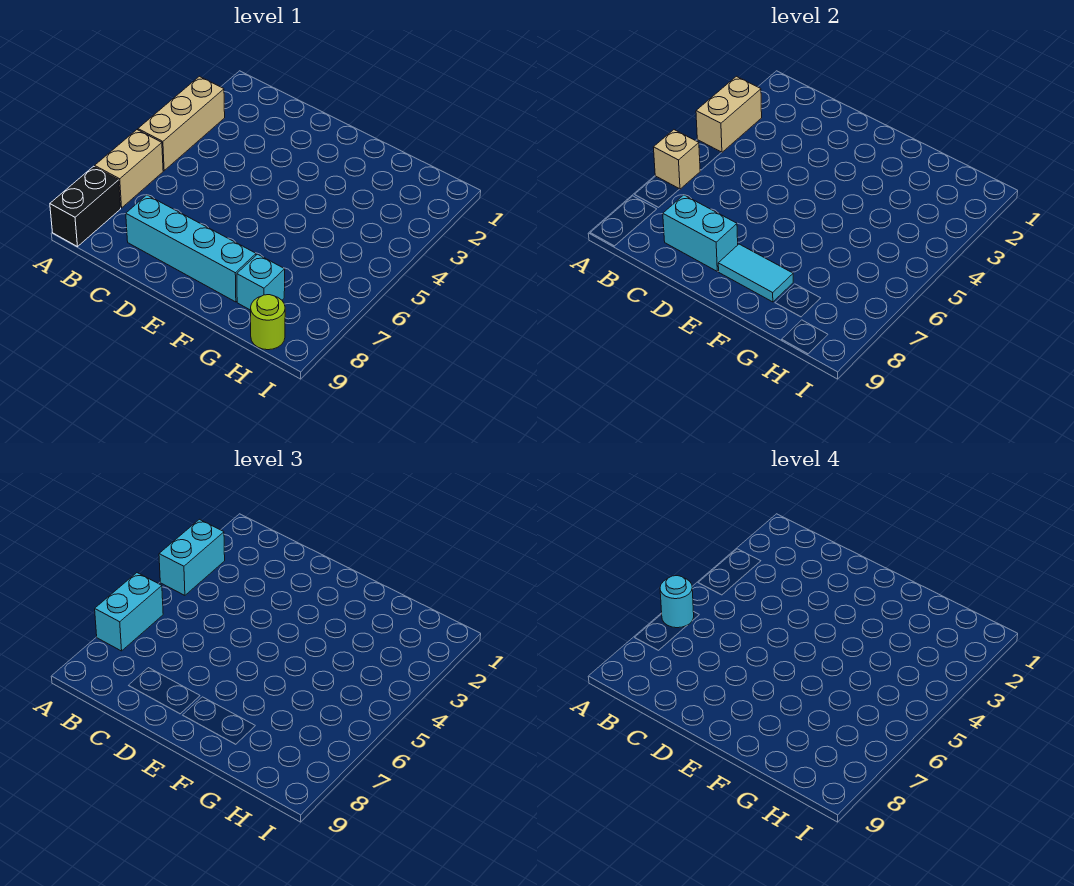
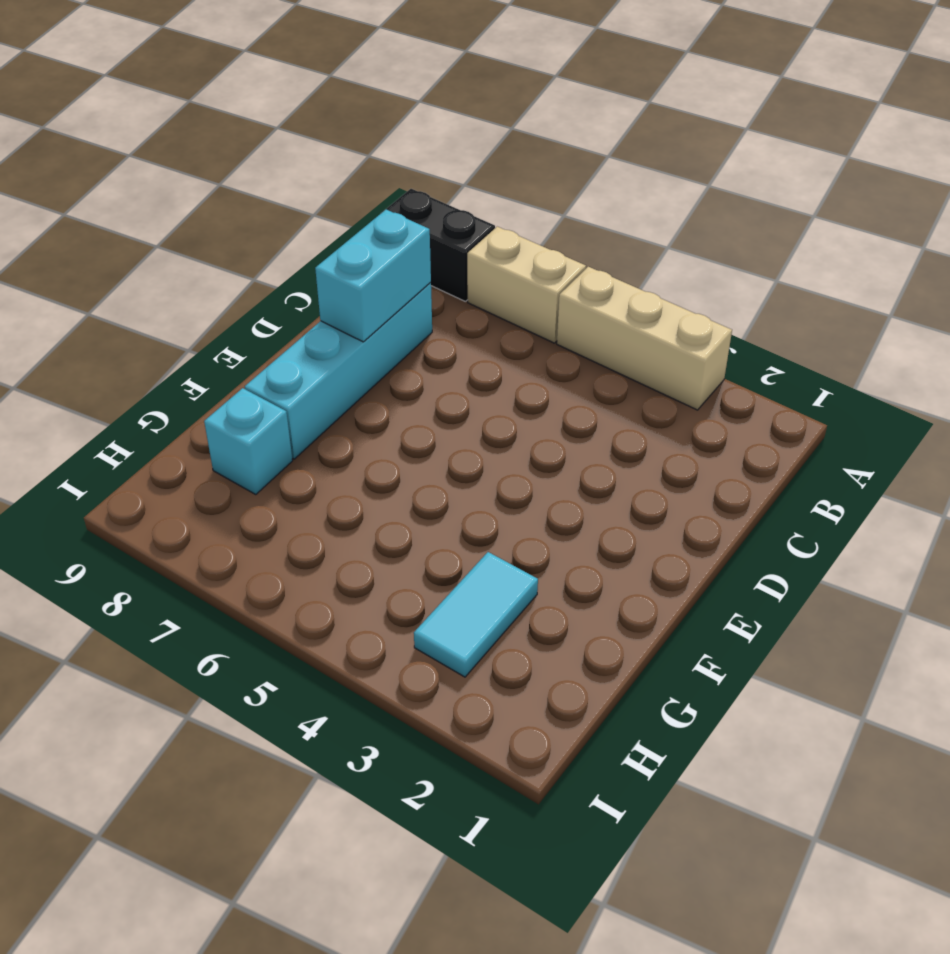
cyan tile G3:H3 level 1 -> cyan tile E8:F8 level 2
none -> lime round brick H9 level 1
none -> tan brick A3:A4 level 2
none -> tan brick A6 level 2

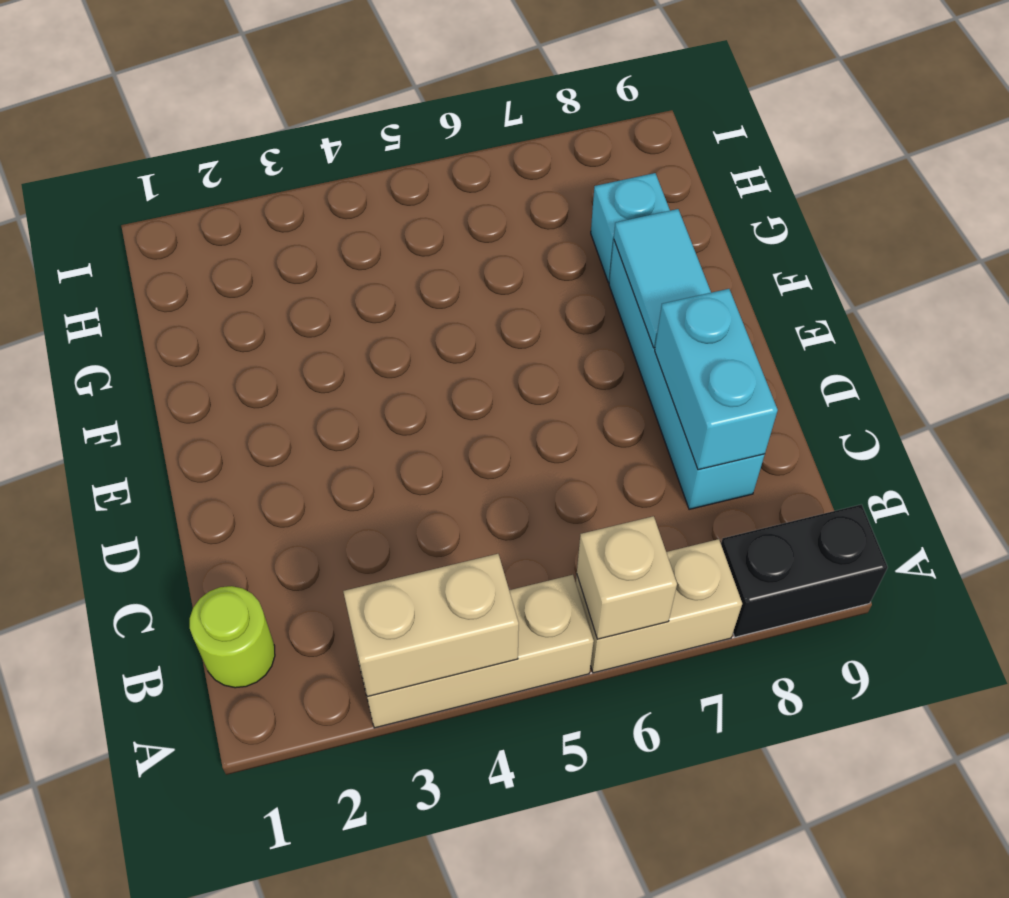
lime round brick B1 level 1 -> lime round brick H9 level 1
none -> cyan brick A3:A4 level 3
none -> cyan brick A6:A7 level 3
none -> cyan round brick A6 level 4

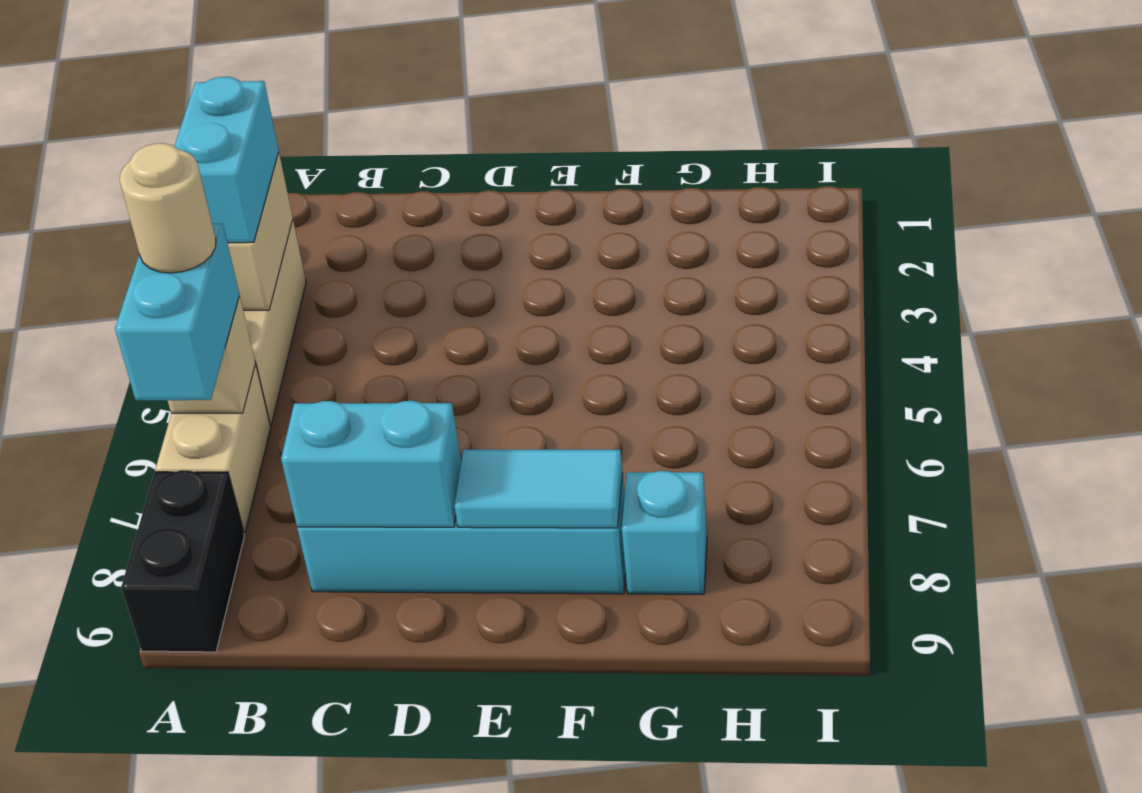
tan round brick A6 level 4 -> cyan round brick A6 level 4
none -> lime round brick H9 level 1

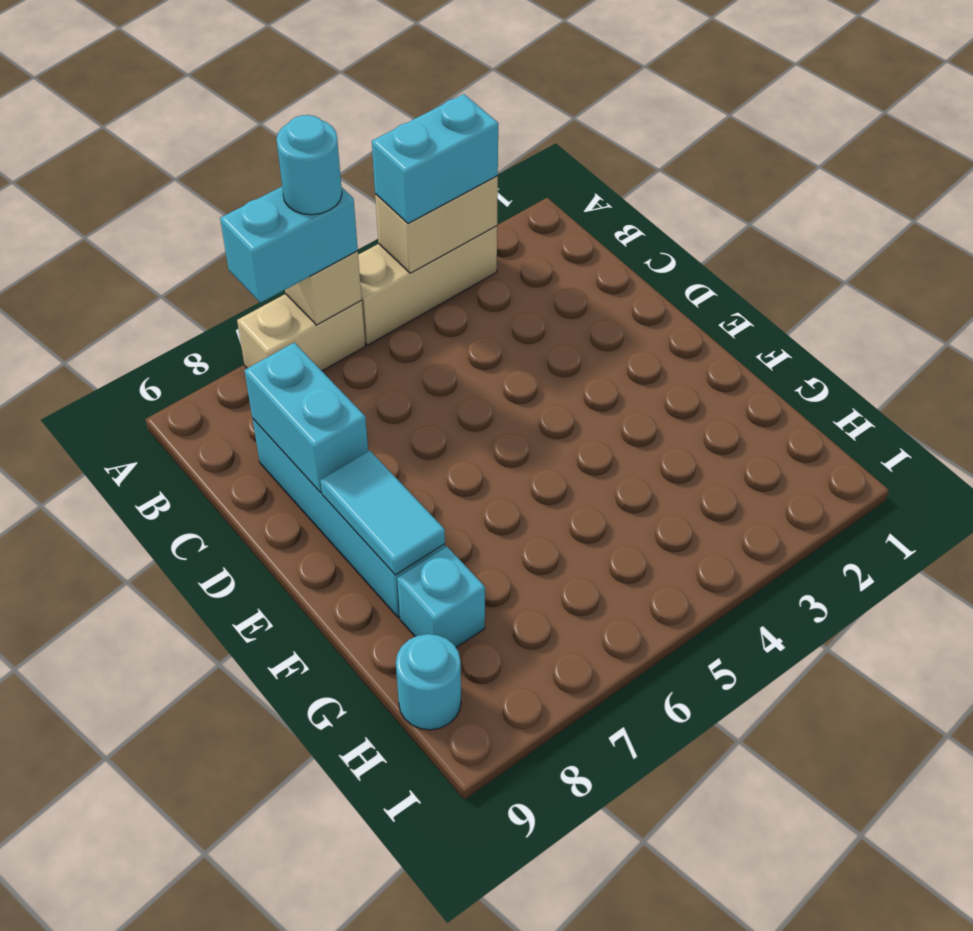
cyan round brick H9 level 1 -> lime round brick H9 level 1
none -> black brick A8:A9 level 1

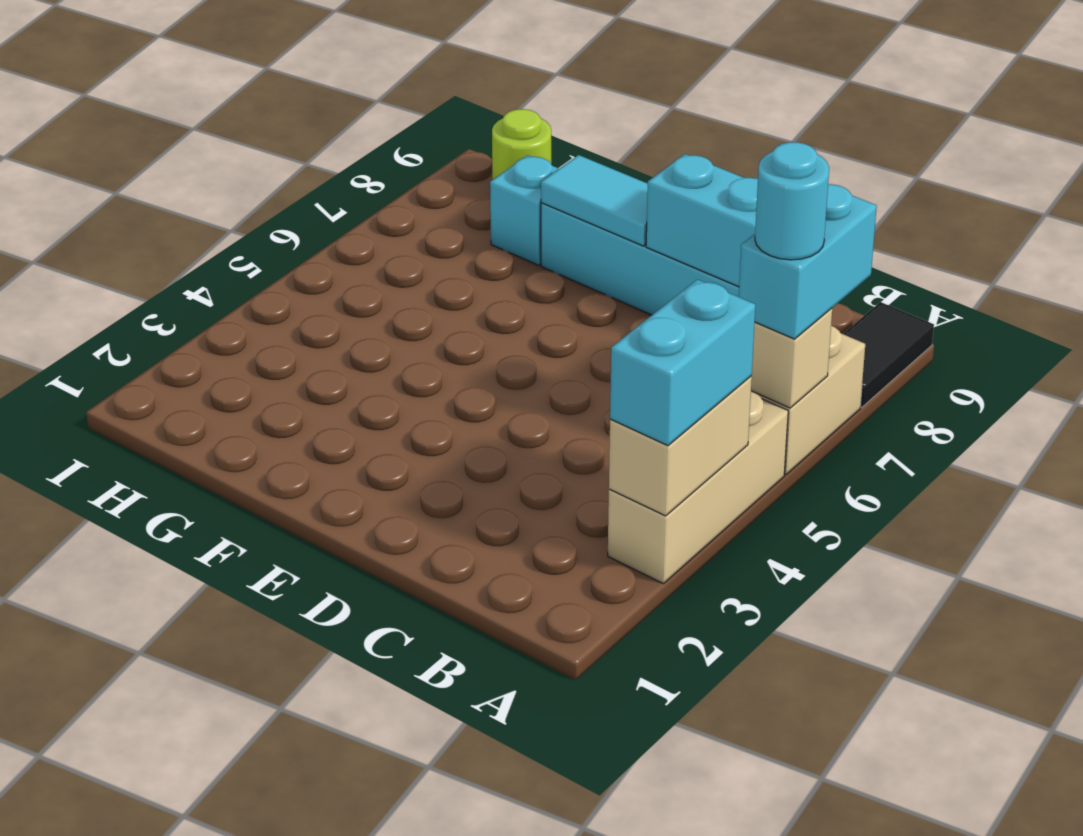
black tile A8:A9 level 1 -> black brick A8:A9 level 1

